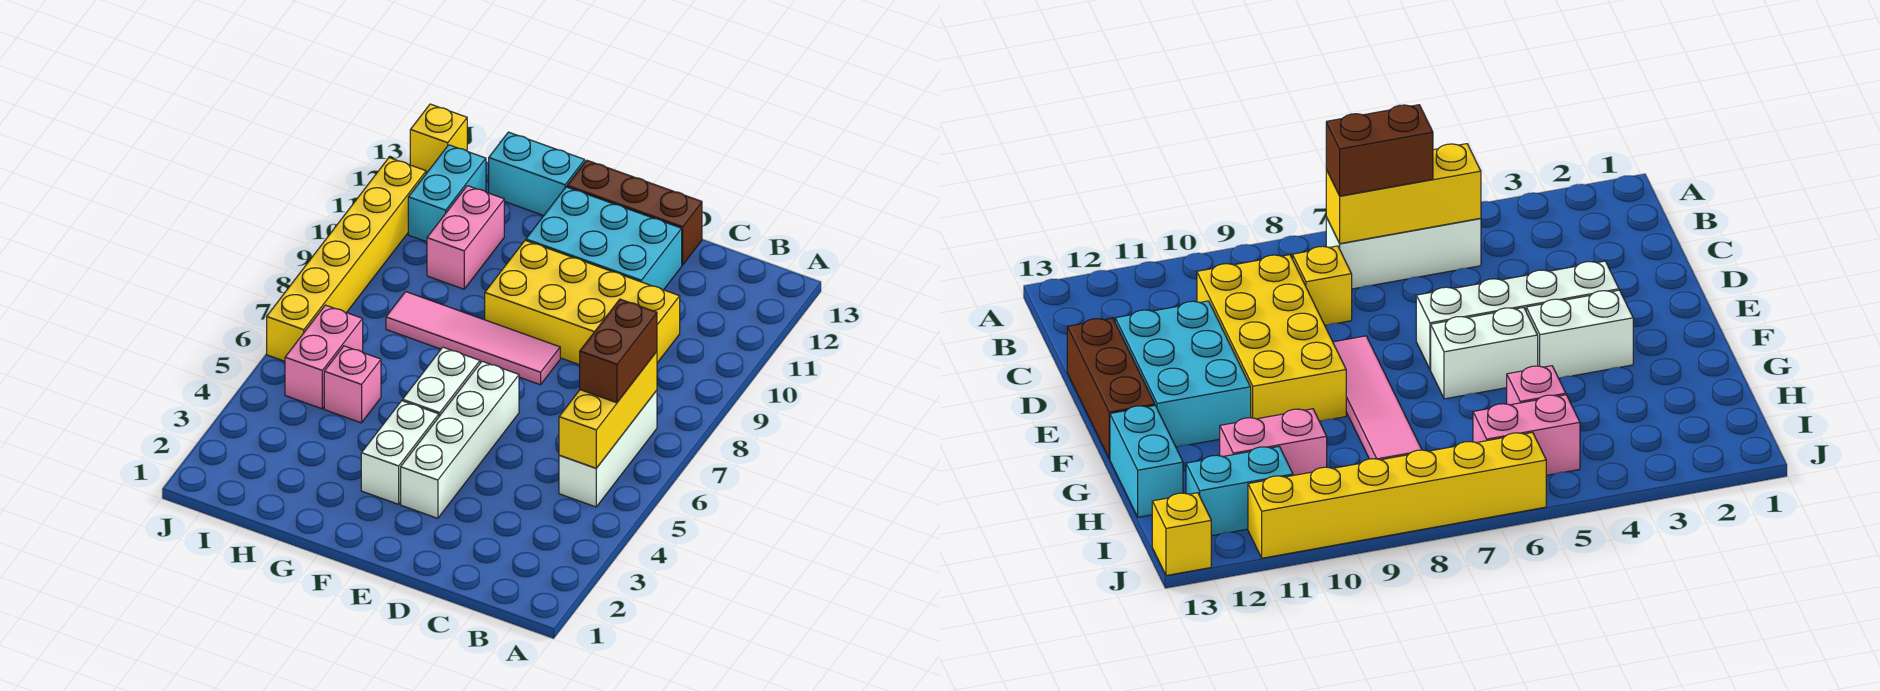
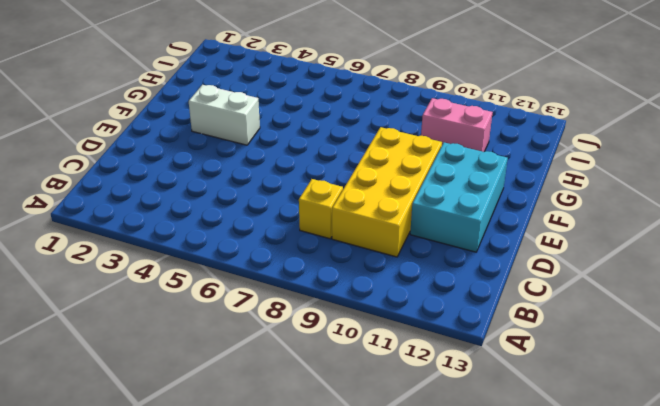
none -> white brick B5:B7 level 1
none -> brown brick D13:F13 level 1
none -> white brick E3:E6 level 1

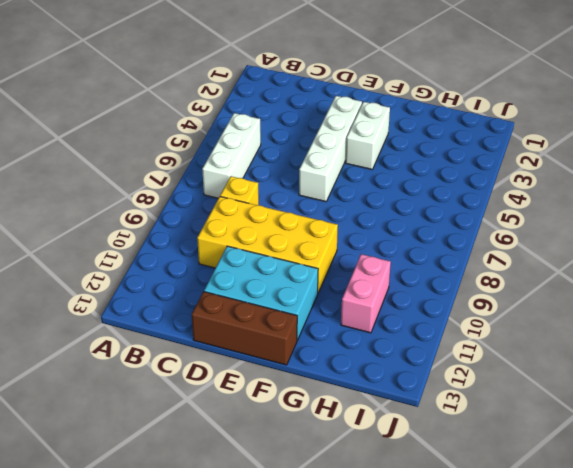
none -> pink tile E8:H8 level 1
none -> white brick F5:F6 level 1
none -> cyan brick G13:H13 level 1

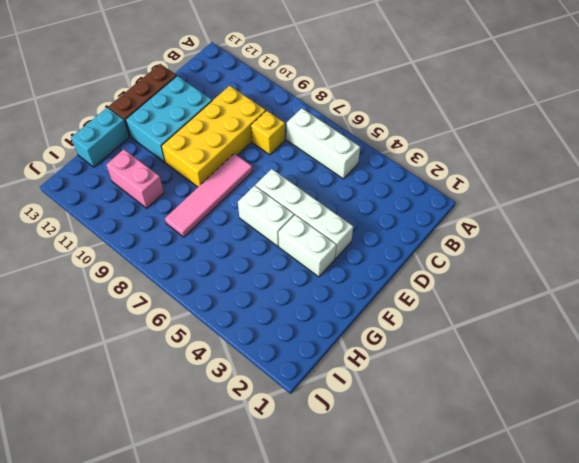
none -> pink brick H5 level 1
none -> pink brick I5:I6 level 1
none -> cyan brick I11:I12 level 1

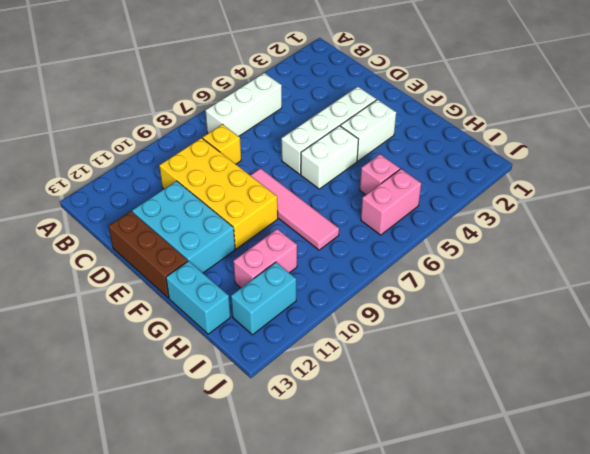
none -> yellow brick J6:J11 level 1
none -> yellow brick J13 level 1
none -> yellow brick B5:B7 level 2

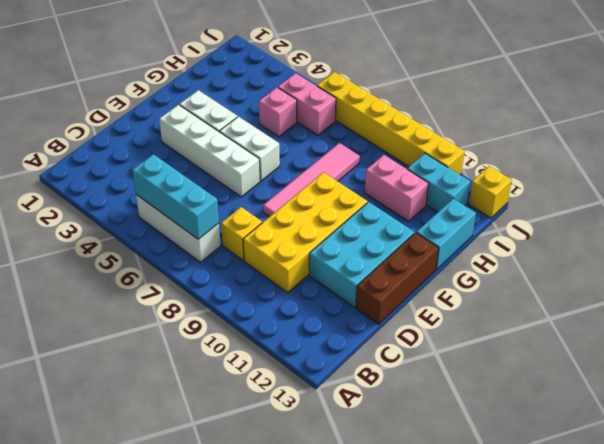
cyan brick B5:B7 level 2 -> yellow brick B5:B7 level 2
none -> brown brick B6:B7 level 3

